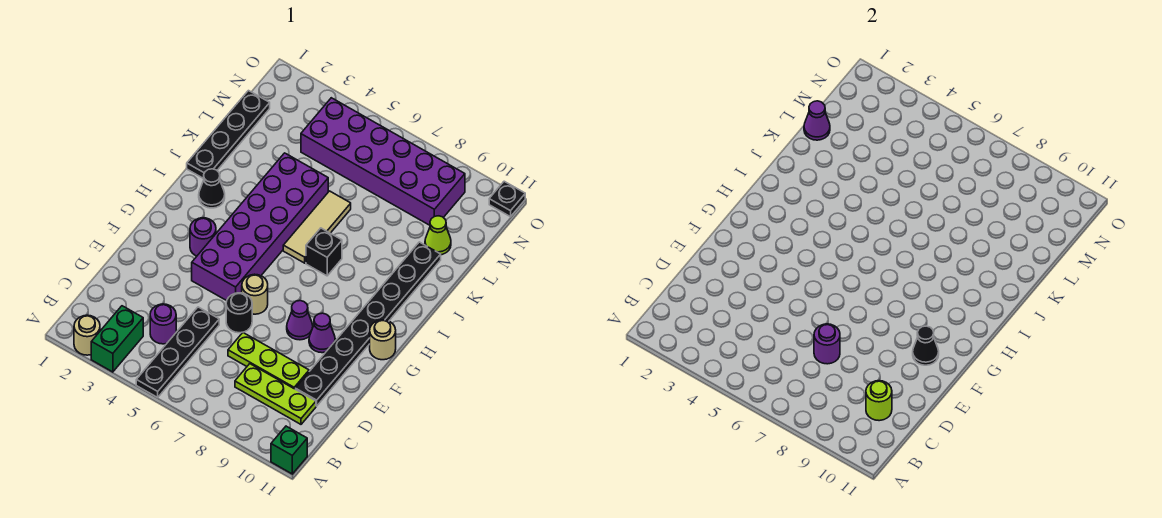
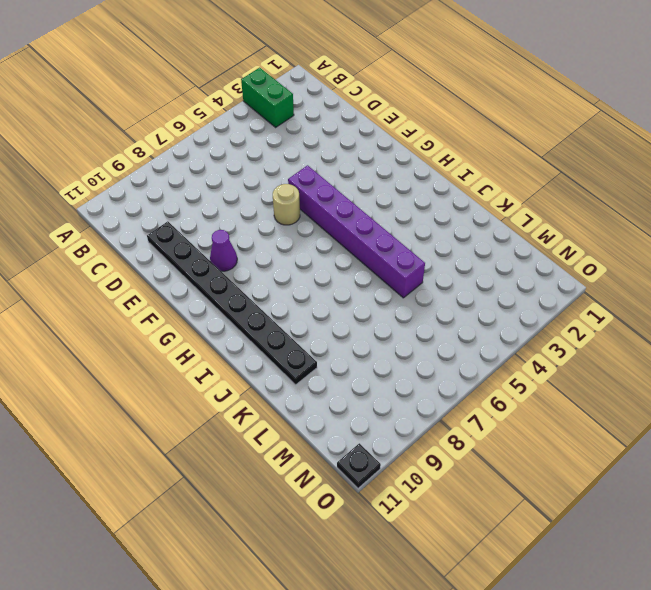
purple brick F5:K5 level 1 -> purple brick F4:K5 level 1
none -> tan round brick A2 level 1
none -> black plate A5:D5 level 1
none -> green brick A11 level 1

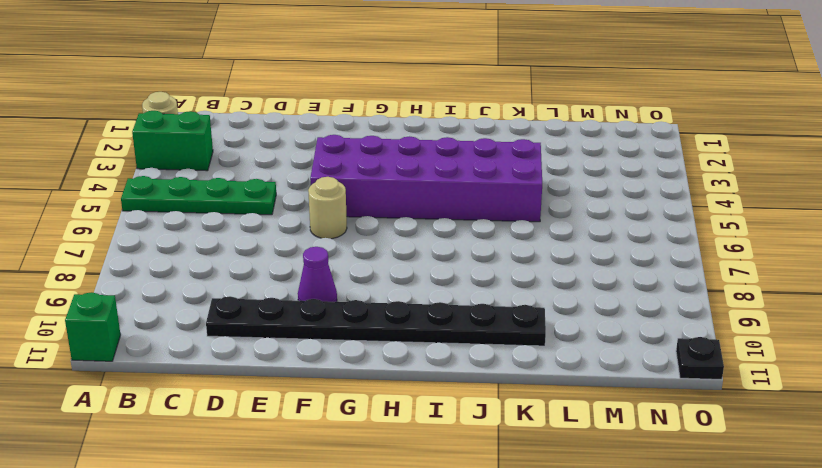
green plate A5:D5 level 1 -> black plate A5:D5 level 1
none -> purple round brick C4 level 1
none -> lime plate C8:C10 level 1
none -> lime plate D7:D9 level 1

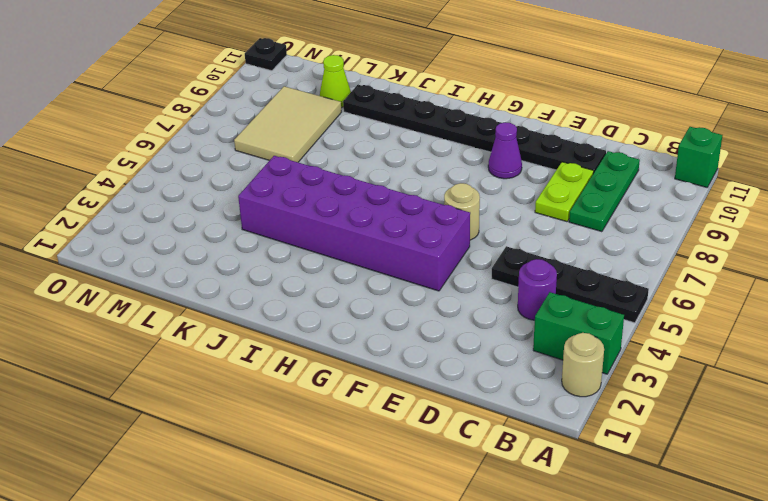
green plate C8:C10 level 1 -> lime plate C8:C10 level 1
lime plate D8:D9 level 1 -> lime plate D7:D9 level 1
tan tile L7:M9 level 1 -> purple brick M4:N9 level 1
none -> black round brick E6 level 1
none -> purple cone F8 level 1
none -> purple round brick G3 level 1

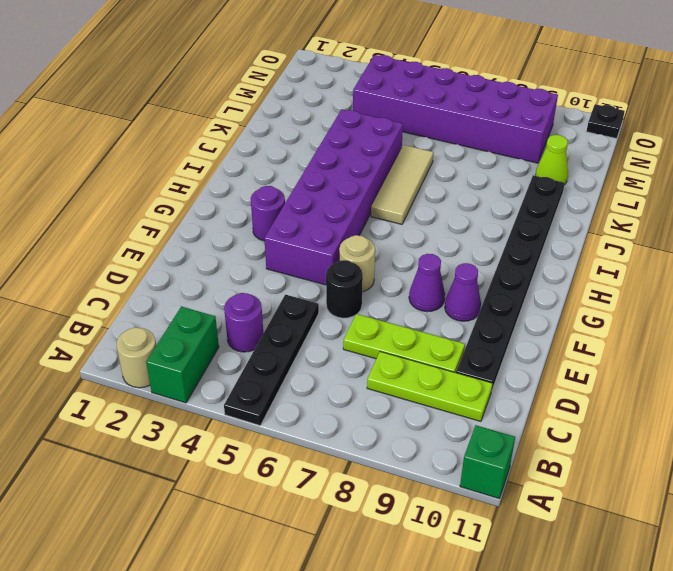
none -> tan round brick G11 level 1
none -> black cone I2 level 1
none -> black brick I7 level 1

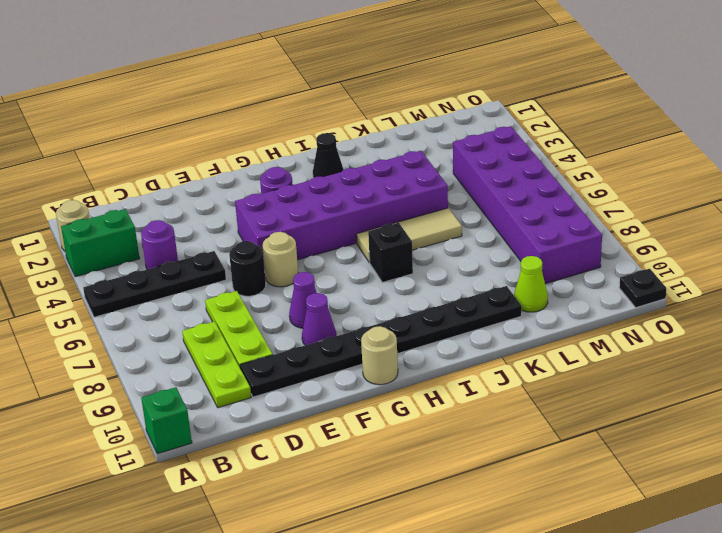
none -> black plate J1:M1 level 1
none -> lime round brick C10 level 2
none -> purple round brick D7 level 2

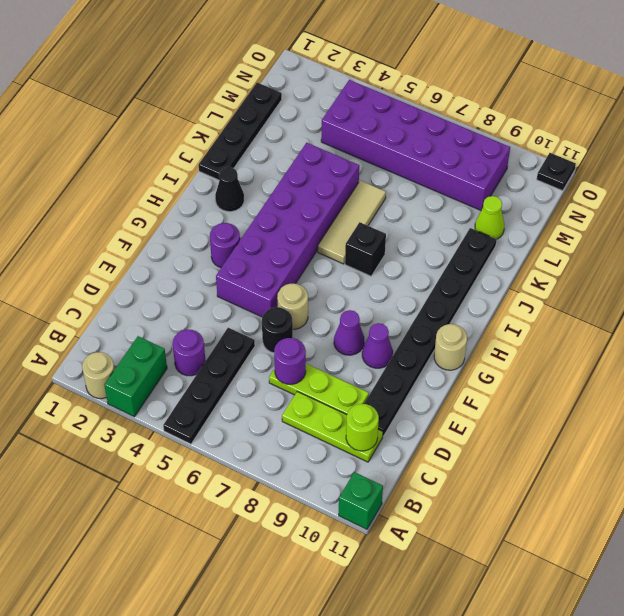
none -> black cone F10 level 2
none -> purple cone L1 level 2

